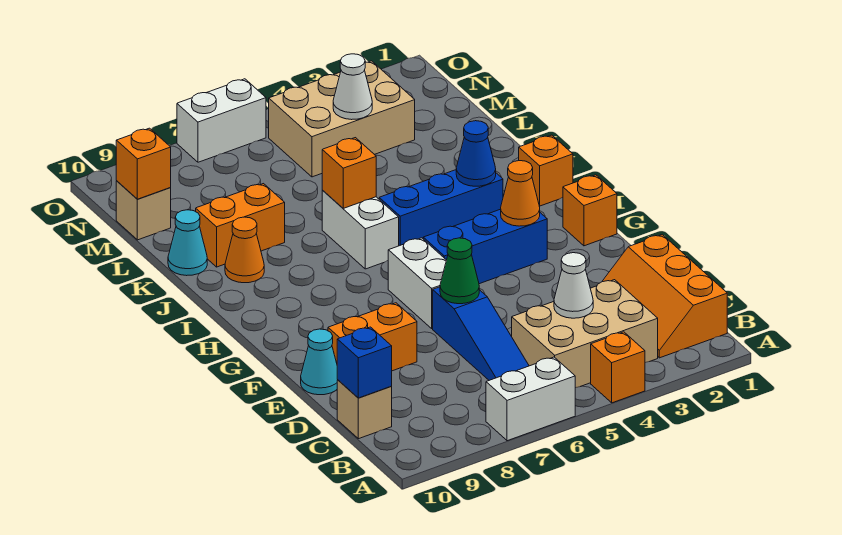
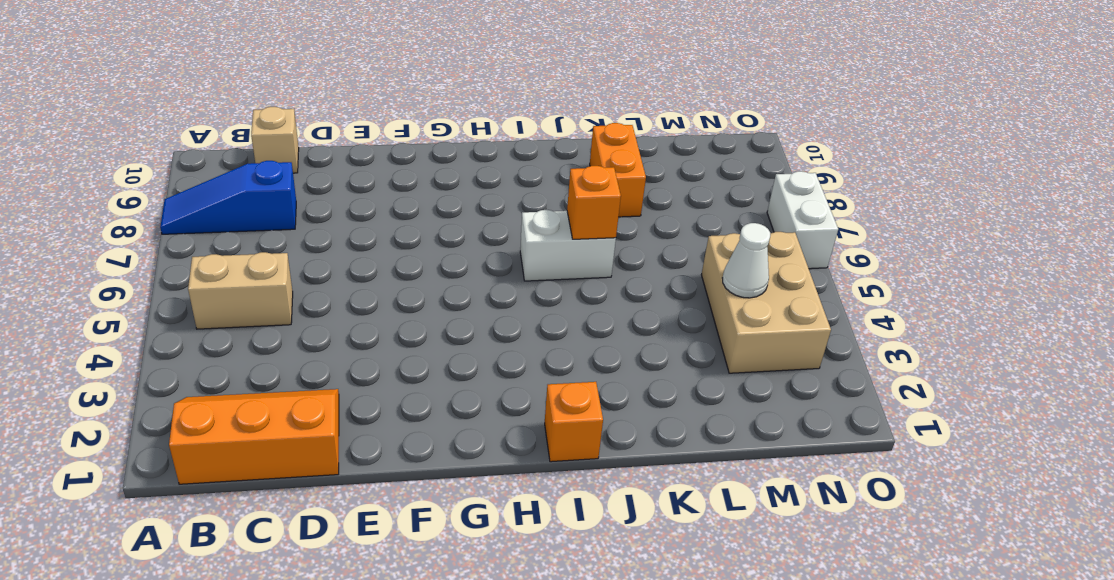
blue slope A8:C8 level 1 top C -> blue slope C6:E6 level 1 top E
tan brick B5:C5 level 1 -> tan brick B3:C5 level 1
none -> orange brick A4 level 1
none -> white brick A6:A7 level 1
none -> orange brick E8:E9 level 1

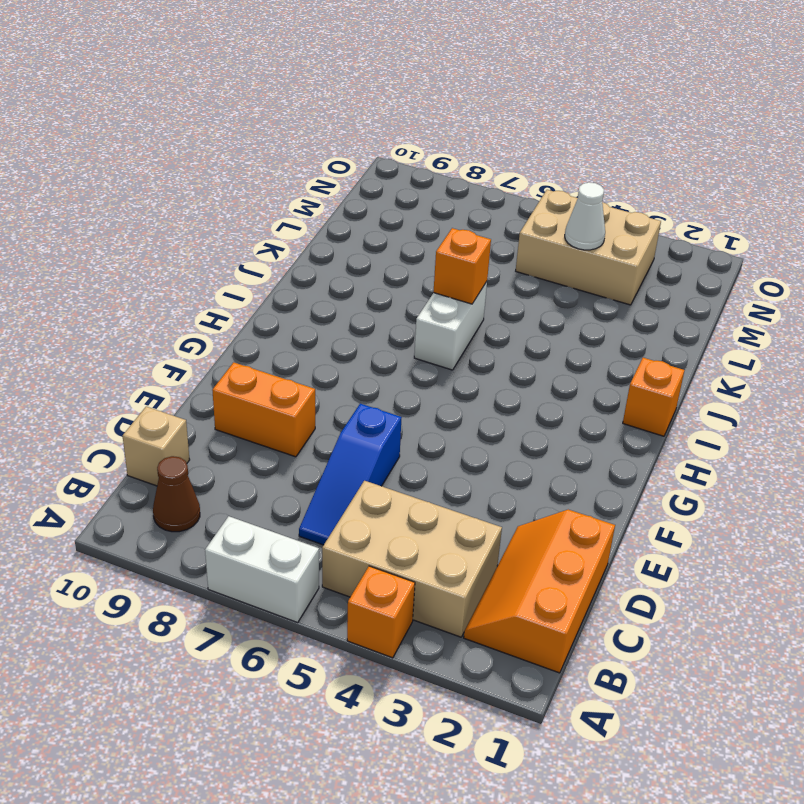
brown cone B9 level 1 -> none
none -> cyan cone E10 level 1
none -> white brick F6:G6 level 1
none -> orange brick G1 level 1

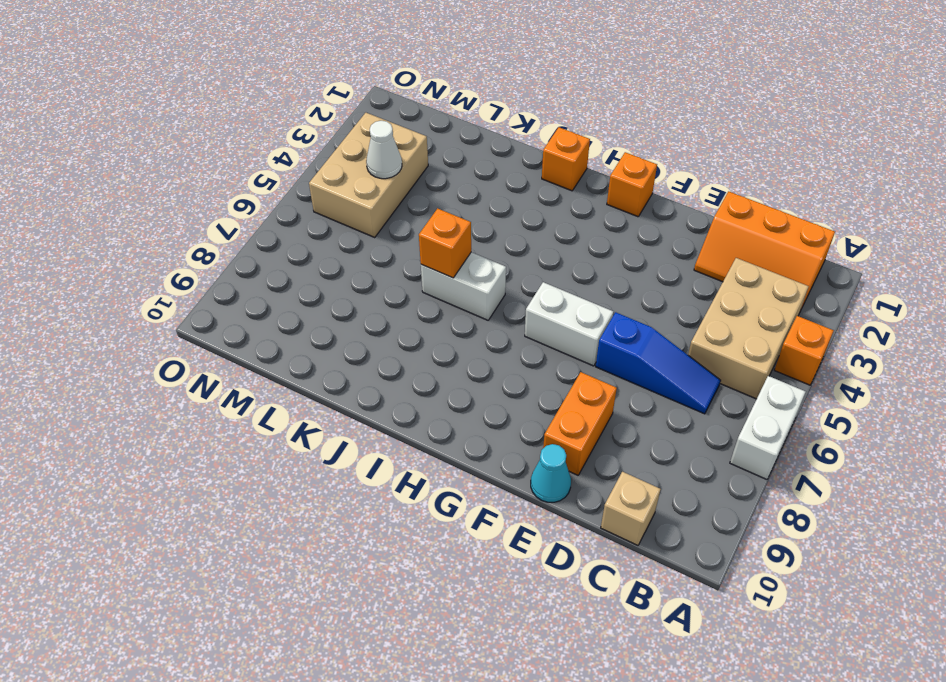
none -> blue brick G3:G5 level 1
none -> blue brick I3:I5 level 1
none -> orange cone J9 level 1

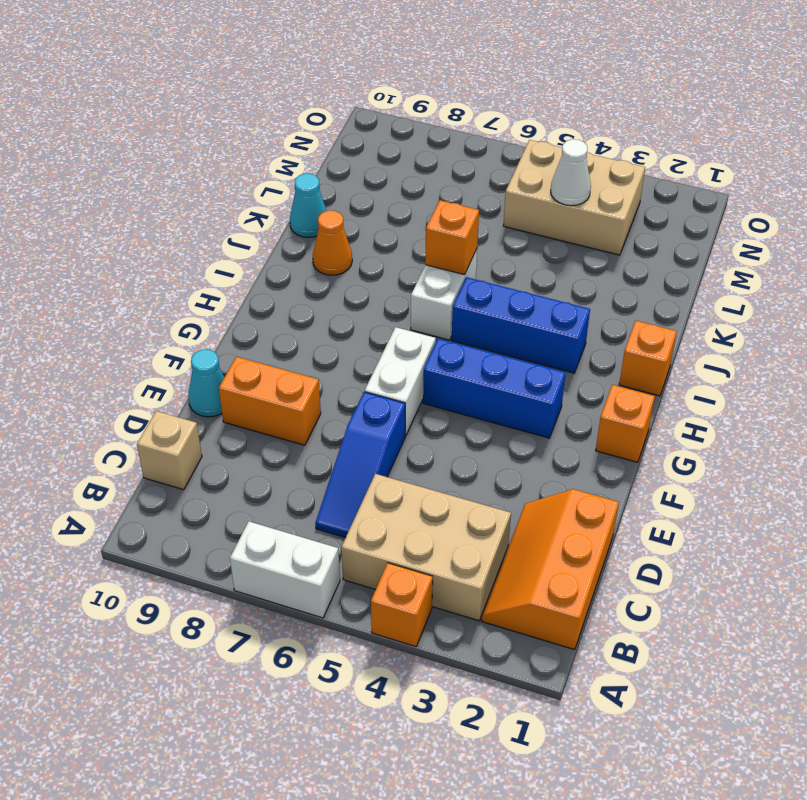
none -> orange brick K8:K9 level 1
none -> tan brick M10 level 1
none -> white brick O6:O7 level 1

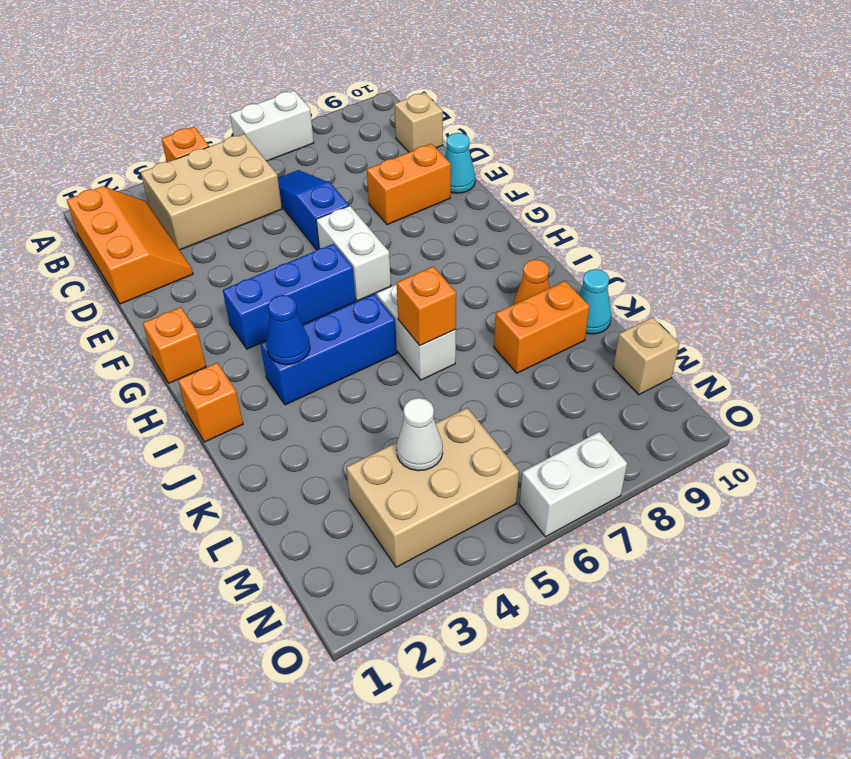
none -> white cone C4 level 2
none -> blue brick C10 level 2
none -> green cone E6 level 2

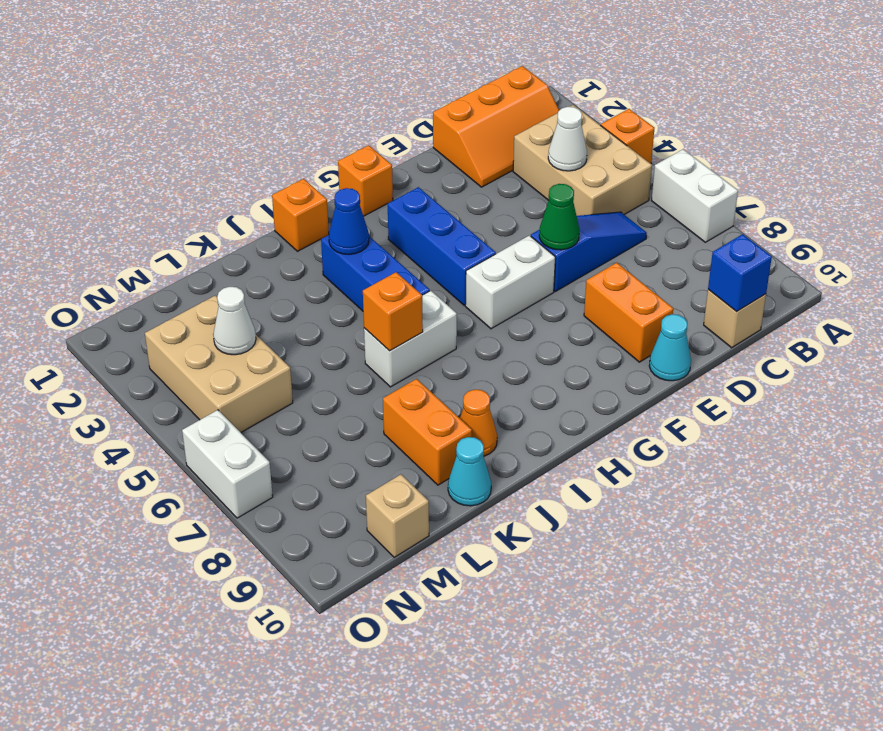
none -> orange cone G3 level 2
none -> orange brick M10 level 2

